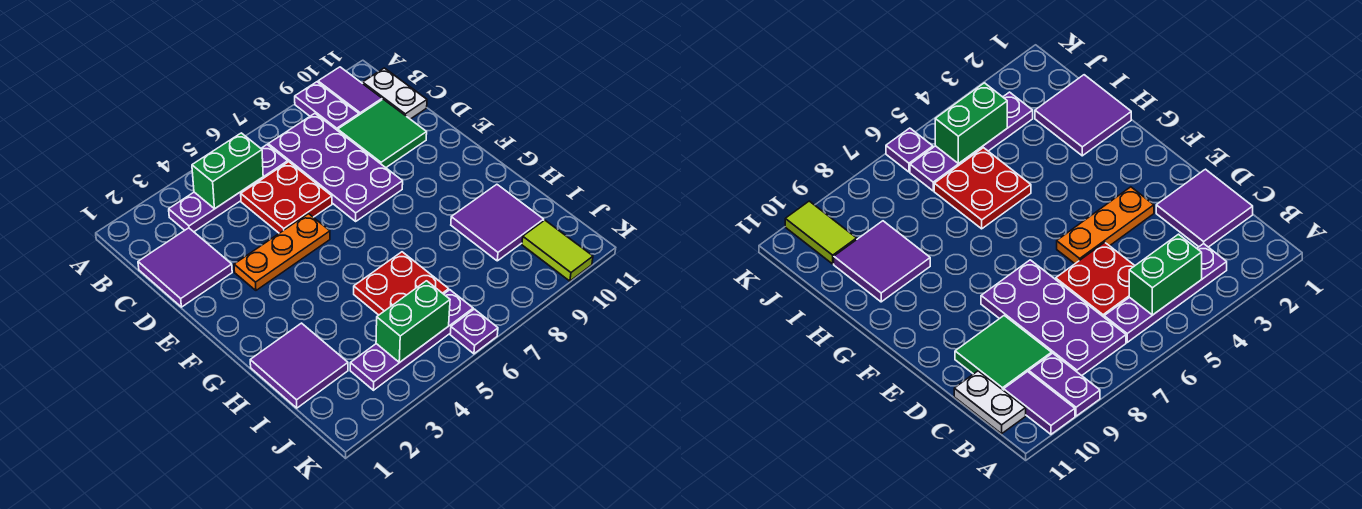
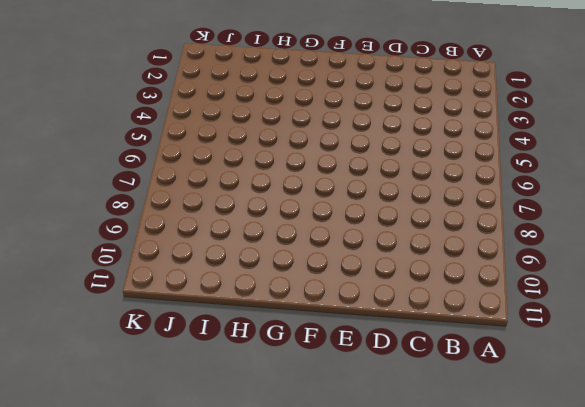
none -> purple plate A9:B9 level 1
none -> purple tile A10:B10 level 1
none -> purple plate B3:B6 level 1

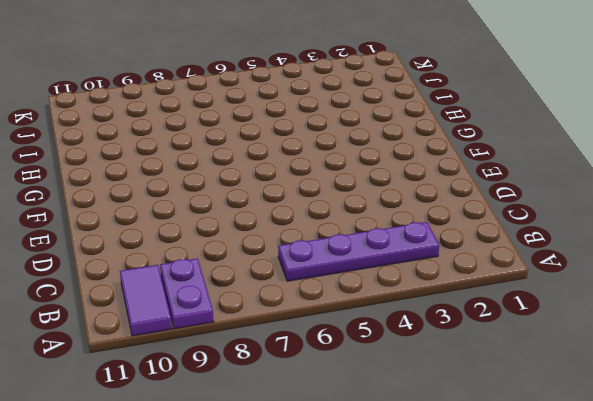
none -> purple plate B7:E8 level 1
none -> white plate B11:C11 level 1
none -> purple tile C1:D2 level 1

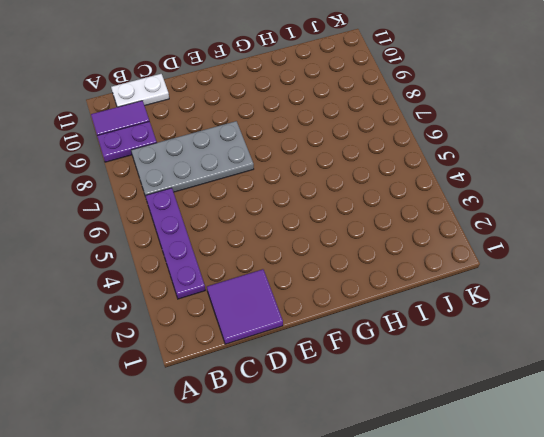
grey plate B7:E8 level 1 -> purple plate B7:E8 level 1
none -> red plate C5:D6 level 1
none -> green tile C9:D10 level 1
none -> orange plate E3:E5 level 1

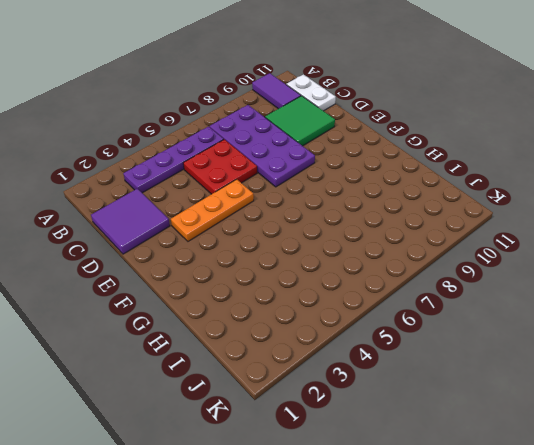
none -> purple plate A9:B9 level 1
none -> purple tile H1:I2 level 1
none -> red plate H5:I6 level 1

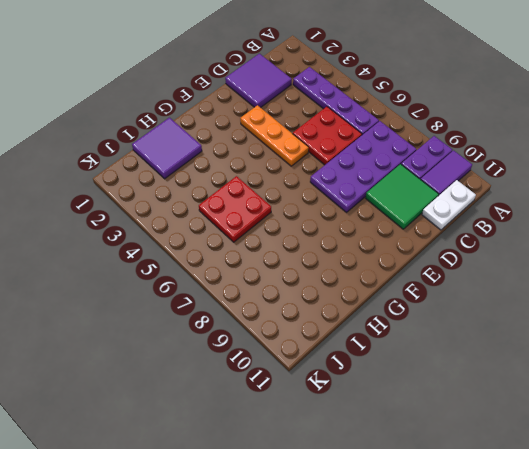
none -> purple tile H9:I10 level 1
none -> purple plate J3:J6 level 1
none -> lime tile J10:K10 level 1

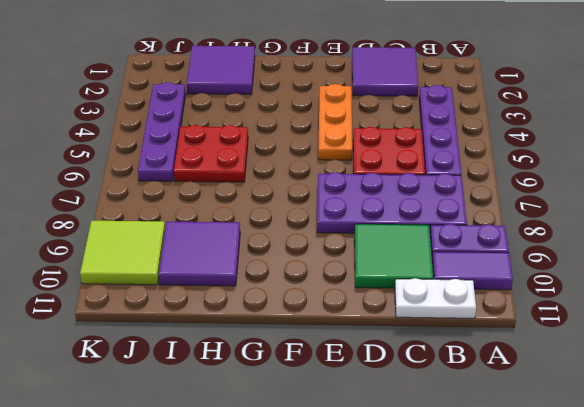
lime tile J9:K10 level 1 -> lime tile J10:K10 level 1
none -> purple plate K6 level 1
none -> green brick B4:B5 level 2
none -> green brick J4:J5 level 2

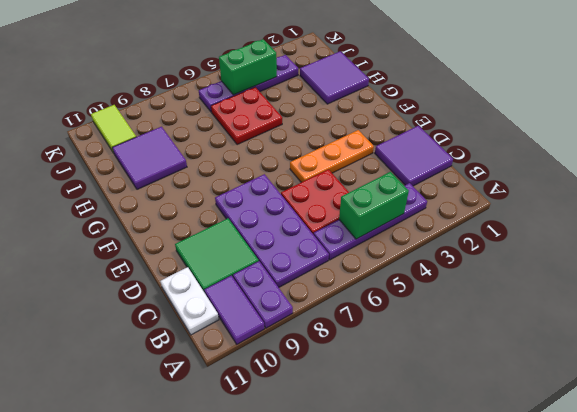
none -> purple plate K6 level 1

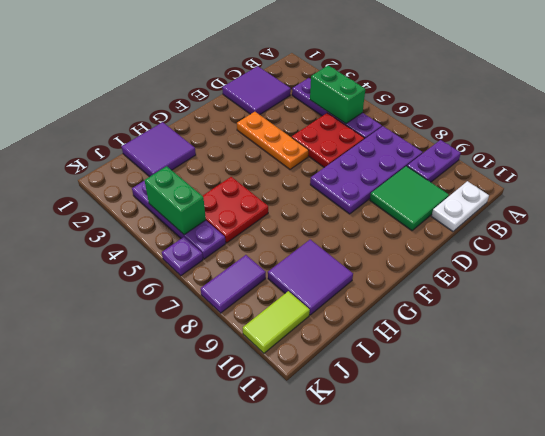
purple tile J8:K8 level 1 -> purple tile A10:B10 level 1

